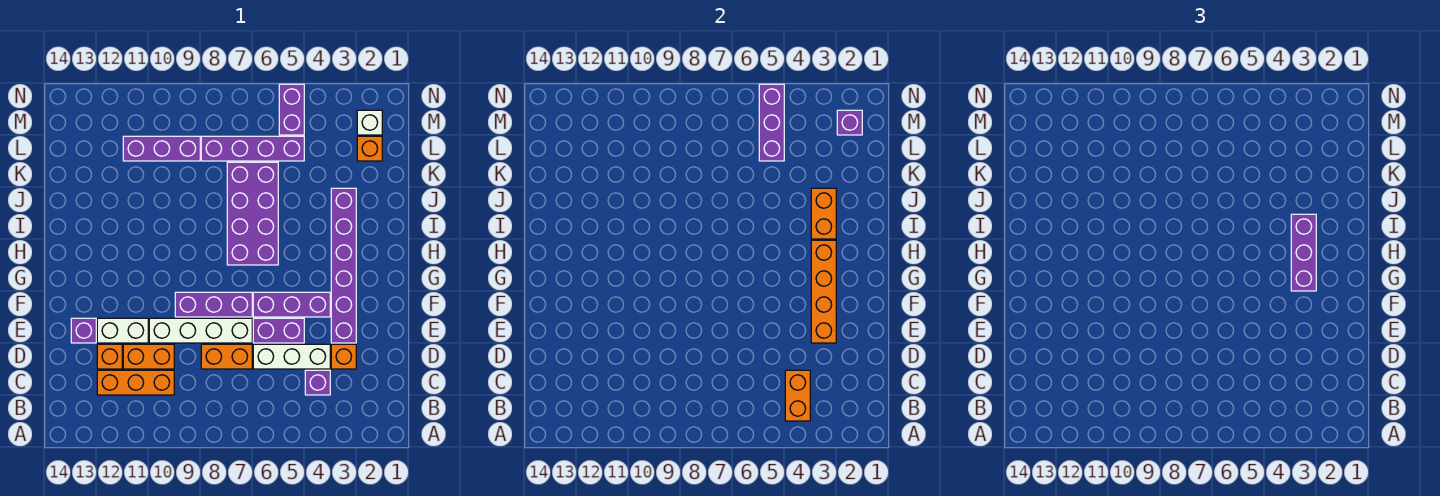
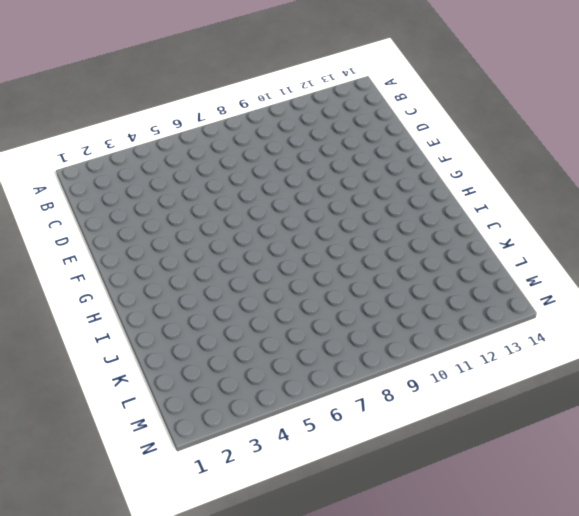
none -> purple brick C4 level 1
none -> orange brick C10:C12 level 1
none -> orange brick D3 level 1

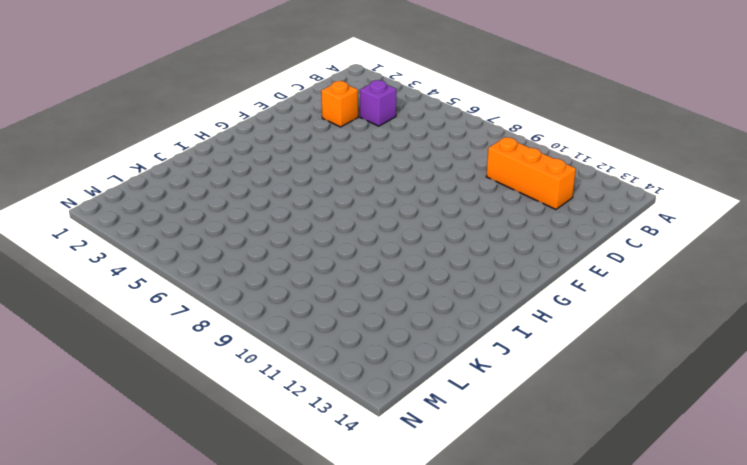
none -> white brick D4:D6 level 1
none -> orange brick D7:D8 level 1
none -> orange brick D10:D11 level 1

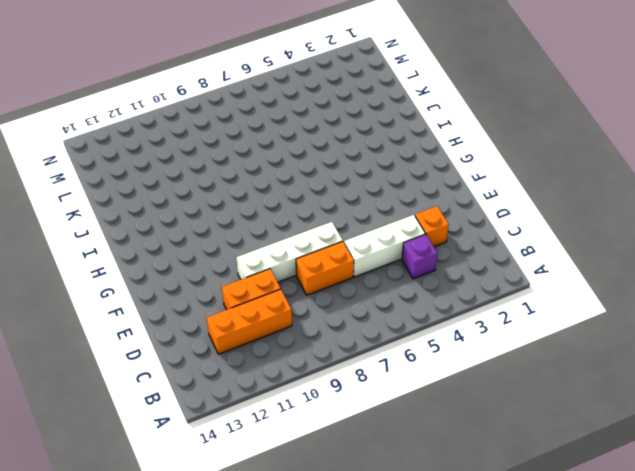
none -> orange brick D12 level 1
none -> purple brick E3:J3 level 1
none -> purple brick E5:E6 level 1

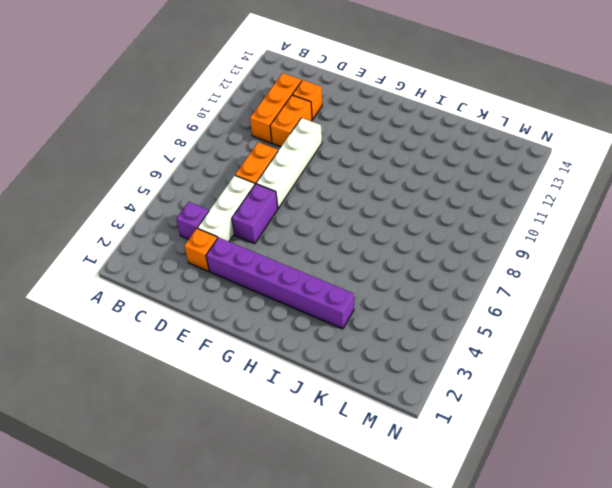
none -> white brick E11:E12 level 1
none -> purple brick E13 level 1
none -> purple brick F4:F6 level 1

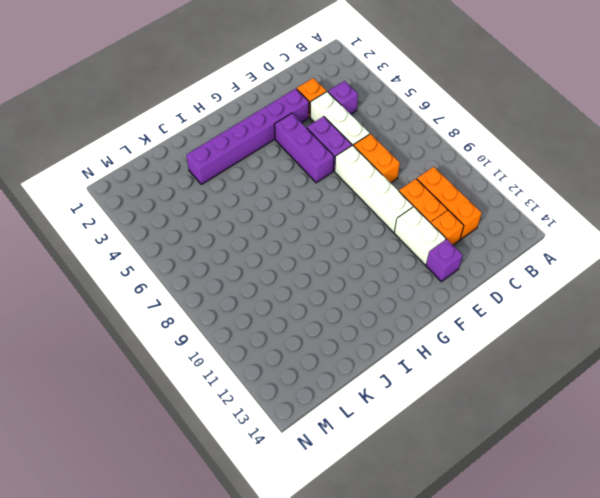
none -> purple brick F7:F9 level 1
none -> purple brick H6:K7 level 1
none -> orange brick L2 level 1

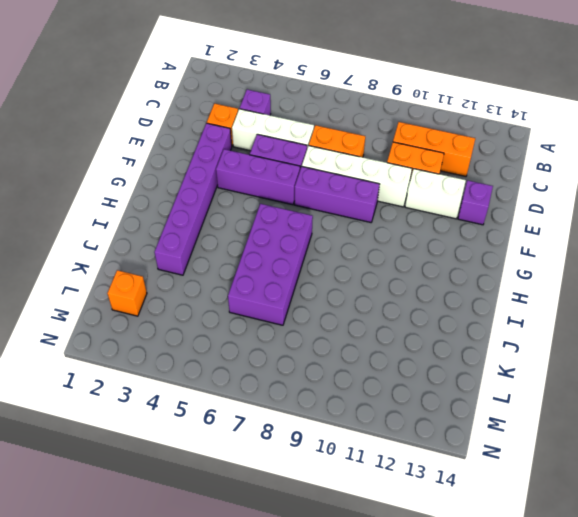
none -> orange brick D12 level 1
none -> purple brick L5:L8 level 1
none -> purple brick L9:L11 level 1

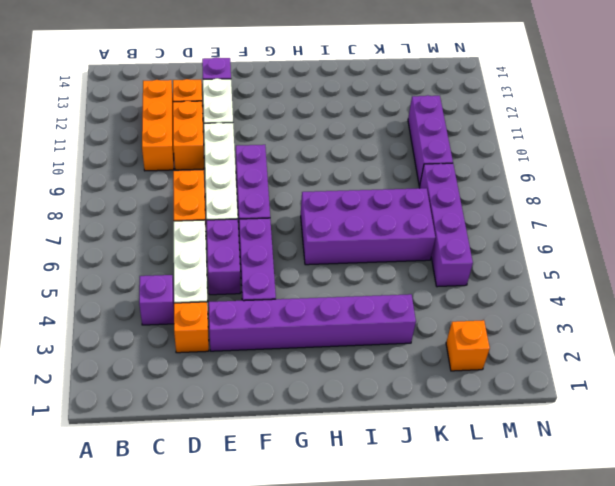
none -> white brick M2 level 1
none -> purple brick M5:N5 level 1
none -> orange brick B4:C4 level 2

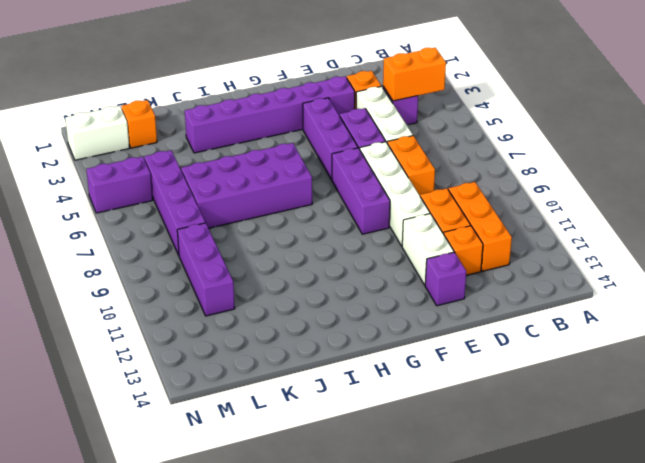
white brick M2:N2 level 1 -> white brick M2 level 1
none -> orange brick E3:H3 level 2
none -> orange brick I3:J3 level 2
none -> purple brick L5:N5 level 2

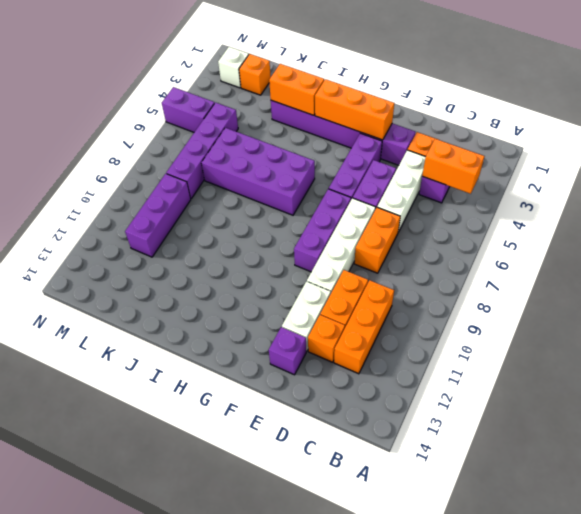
orange brick F3:H3 level 2 -> orange brick E3:H3 level 2
none -> purple brick L5:N5 level 2
none -> purple brick M2 level 2
none -> purple brick G3:I3 level 3

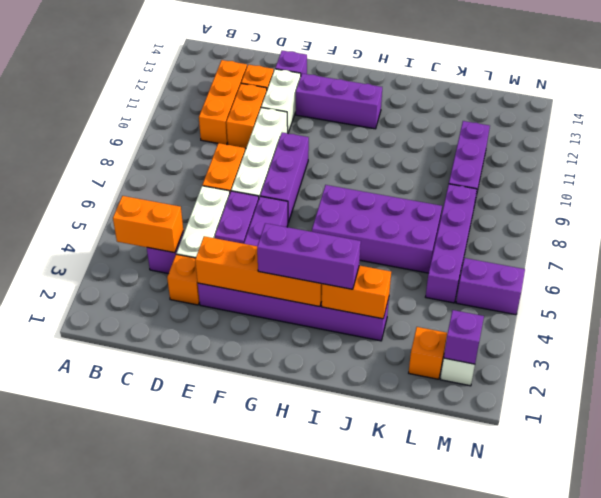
purple brick F12:H12 level 1 -> purple brick L5:N5 level 2

